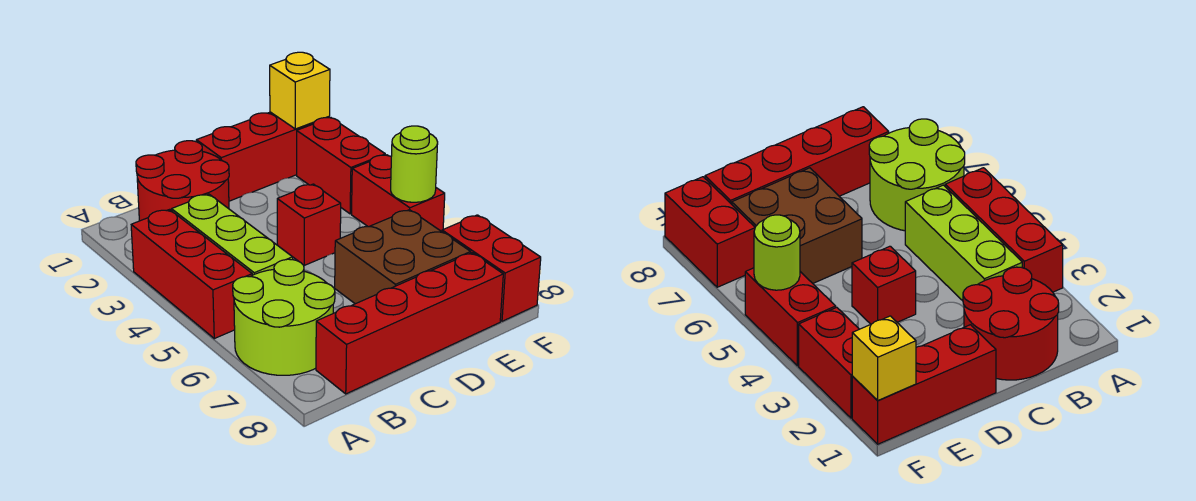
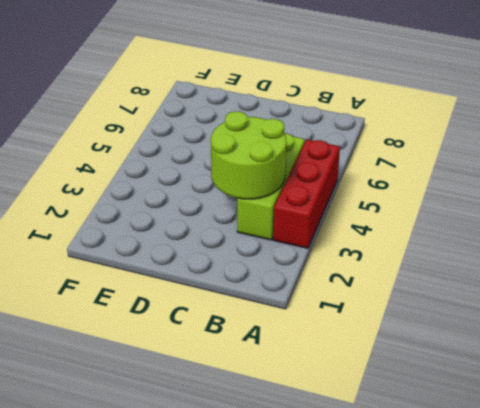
lime round brick B3:C4 level 2 -> lime round brick A6:B7 level 1
none -> red round brick B1:C2 level 1
none -> red brick B8:E8 level 1
none -> red brick D1:F1 level 1

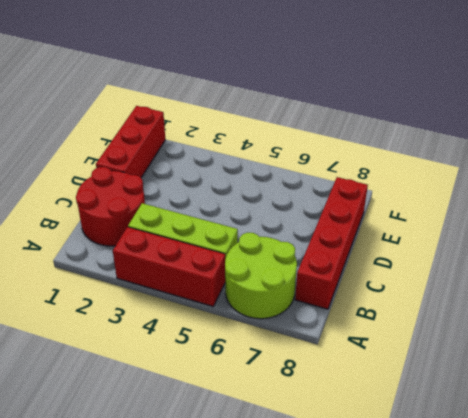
none -> red brick D4 level 1
none -> brown brick D6:E7 level 1
none -> red brick F2:F3 level 1

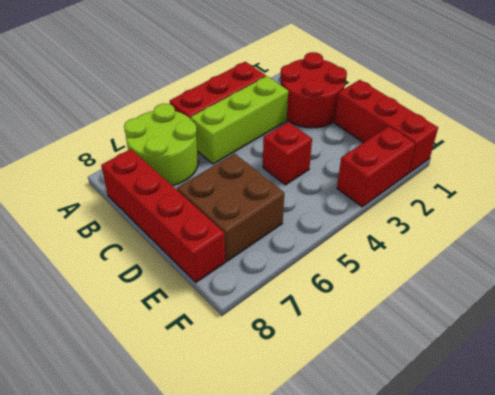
none -> red brick F4:F5 level 1
none -> red brick F7:F8 level 1
none -> yellow brick F1 level 2

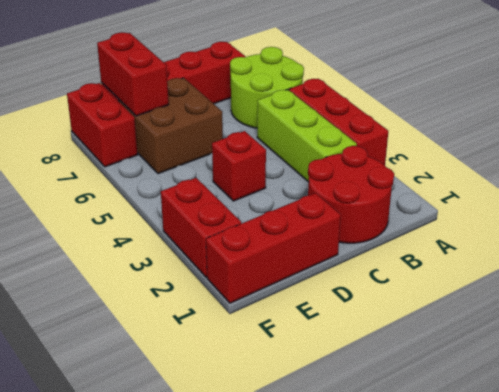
red brick E7:E8 level 2 -> red brick F4:F5 level 1
none -> yellow brick F1 level 2
none -> lime round brick F5 level 2

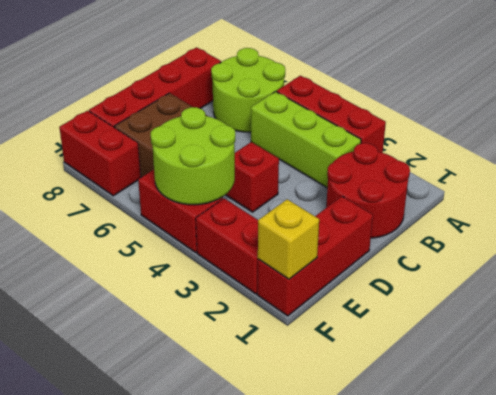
lime round brick E4:F5 level 2 -> lime round brick F5 level 2

